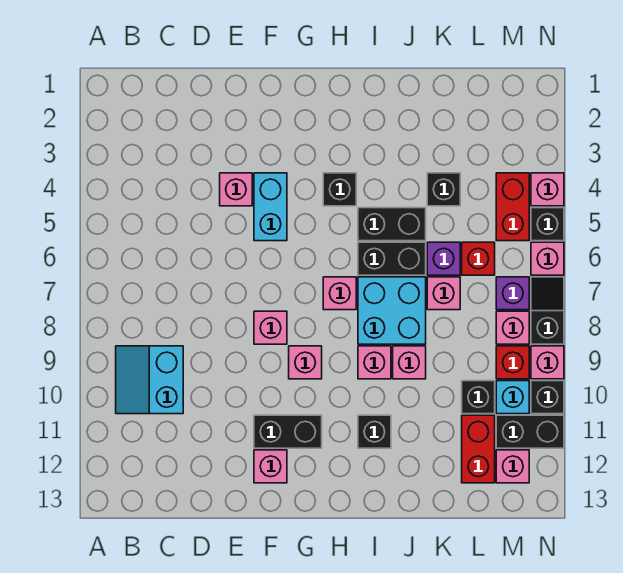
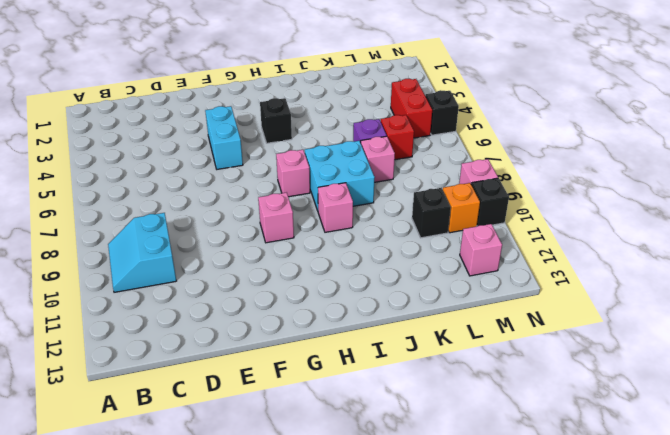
orange brick M10 level 1 -> cyan brick M10 level 1
none -> pink brick E4 level 1
none -> pink brick F8 level 1
none -> black brick F11:G11 level 1
none -> pink brick F12 level 1

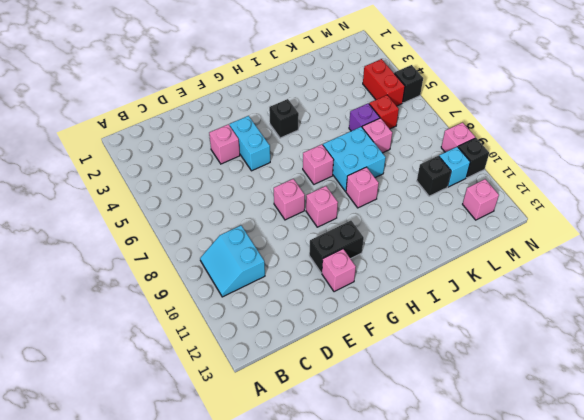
none -> black brick I5:J5 level 1
none -> black brick I6:J6 level 1
none -> black brick I11 level 1
none -> pink brick J9 level 1

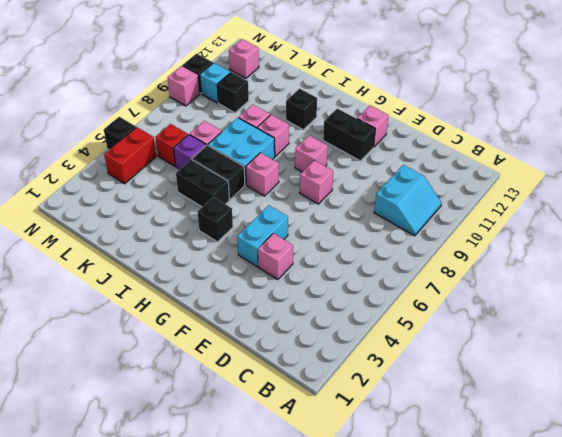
none -> black brick K4 level 1
none -> red brick L11:L12 level 1
none -> purple brick M7 level 1
none -> pink brick M8 level 1

